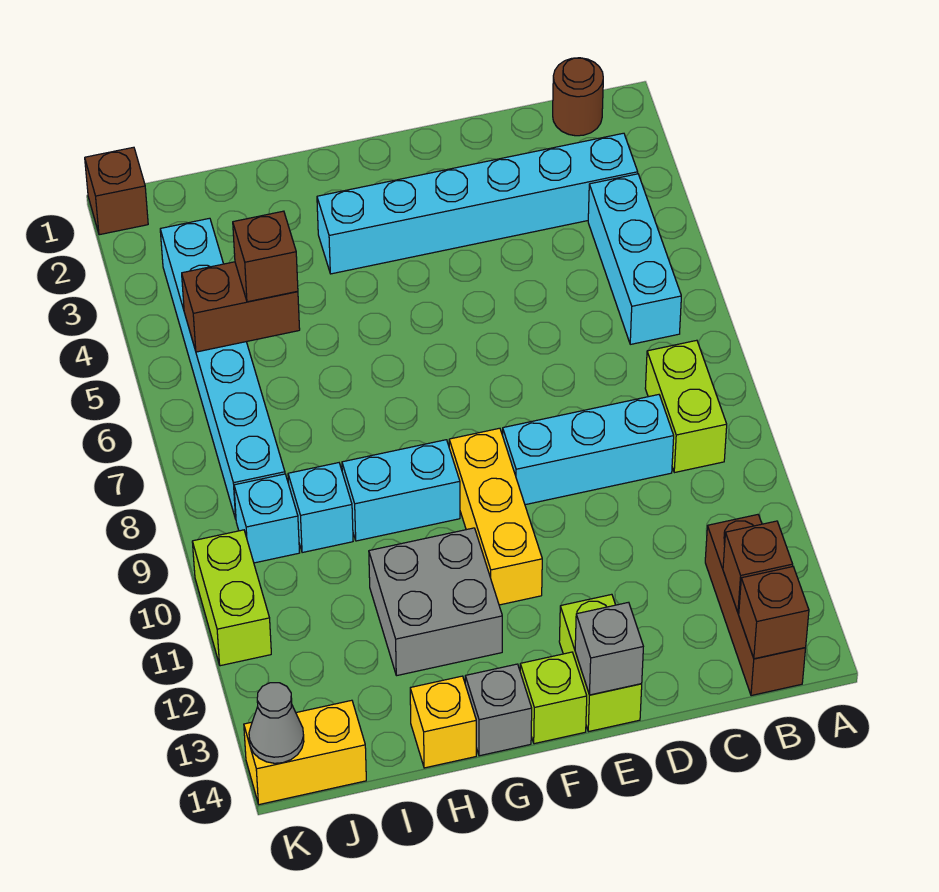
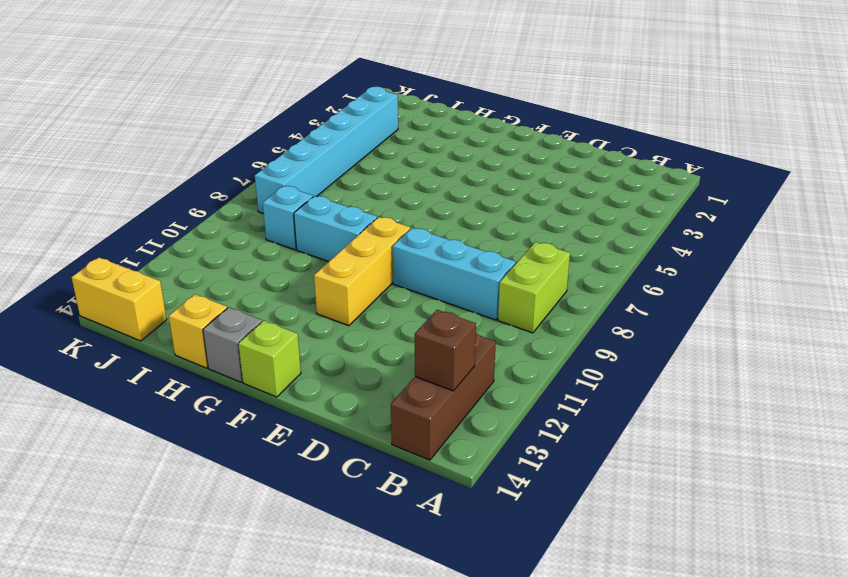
none -> brown round brick B1 level 1
none -> cyan brick B3:G3 level 1
none -> cyan brick B4:B6 level 1

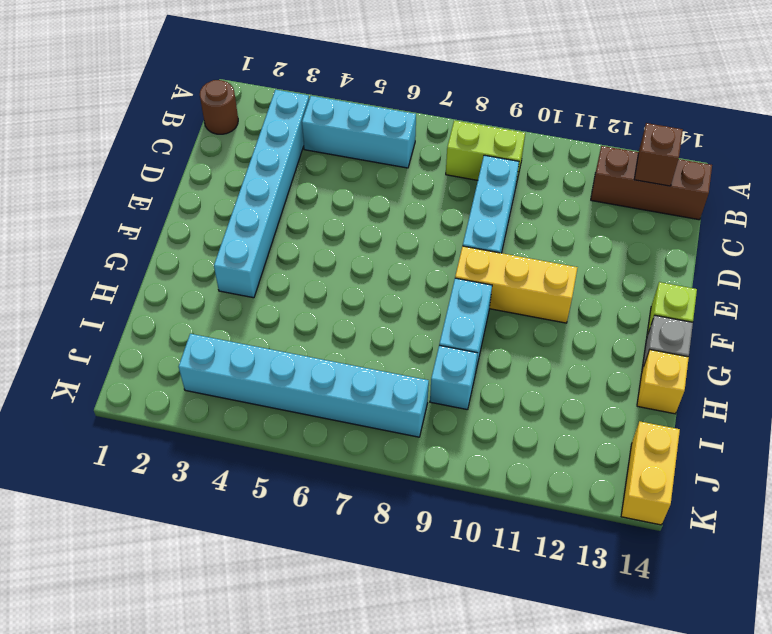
none -> lime brick E13:E14 level 1
none -> grey brick G11:H12 level 1
none -> cyan brick J9 level 1

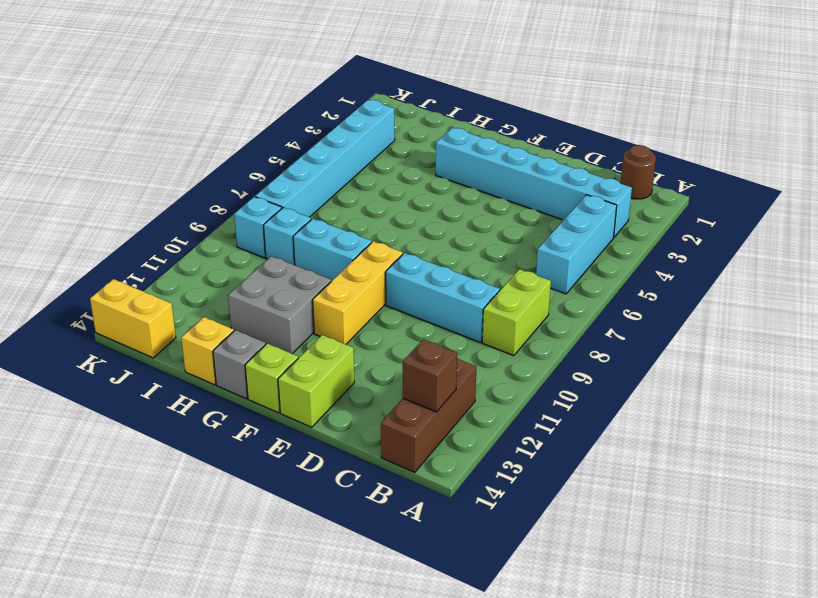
none -> brown brick K1 level 1
none -> lime brick K10:K11 level 1
none -> brown brick B14 level 2

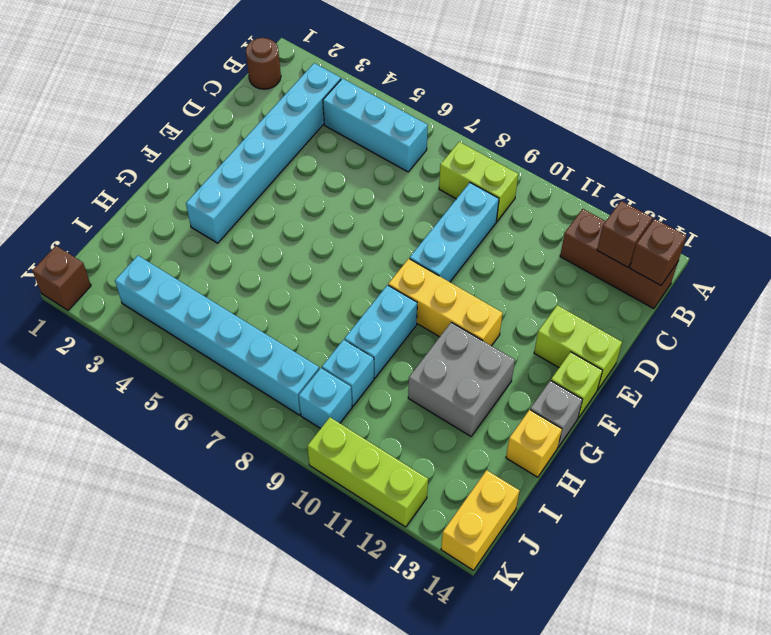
lime brick K10:K12 level 1 -> lime brick K10:K11 level 1
none -> grey brick E14 level 2
none -> brown brick I5:J5 level 2
none -> grey cone K14 level 2

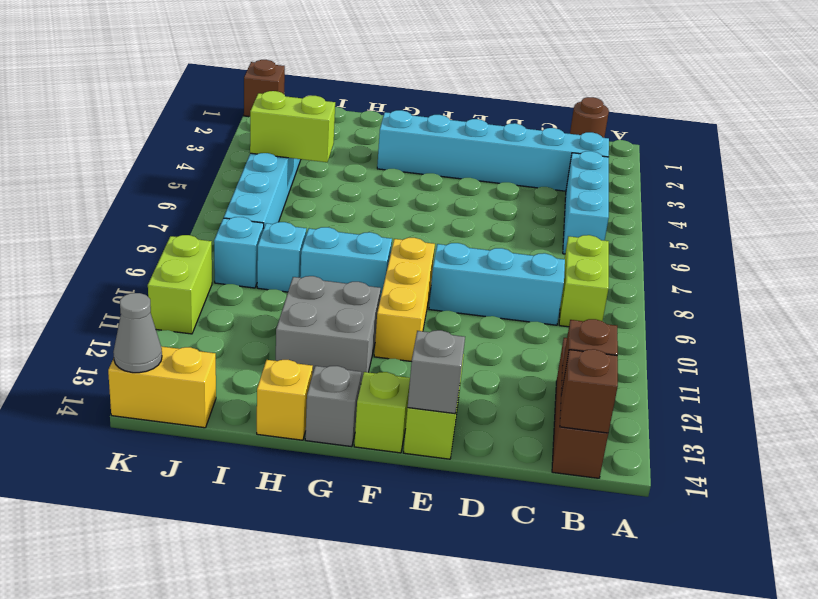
lime brick I5:J5 level 2 -> brown brick I5:J5 level 2
none -> brown brick I5 level 3

